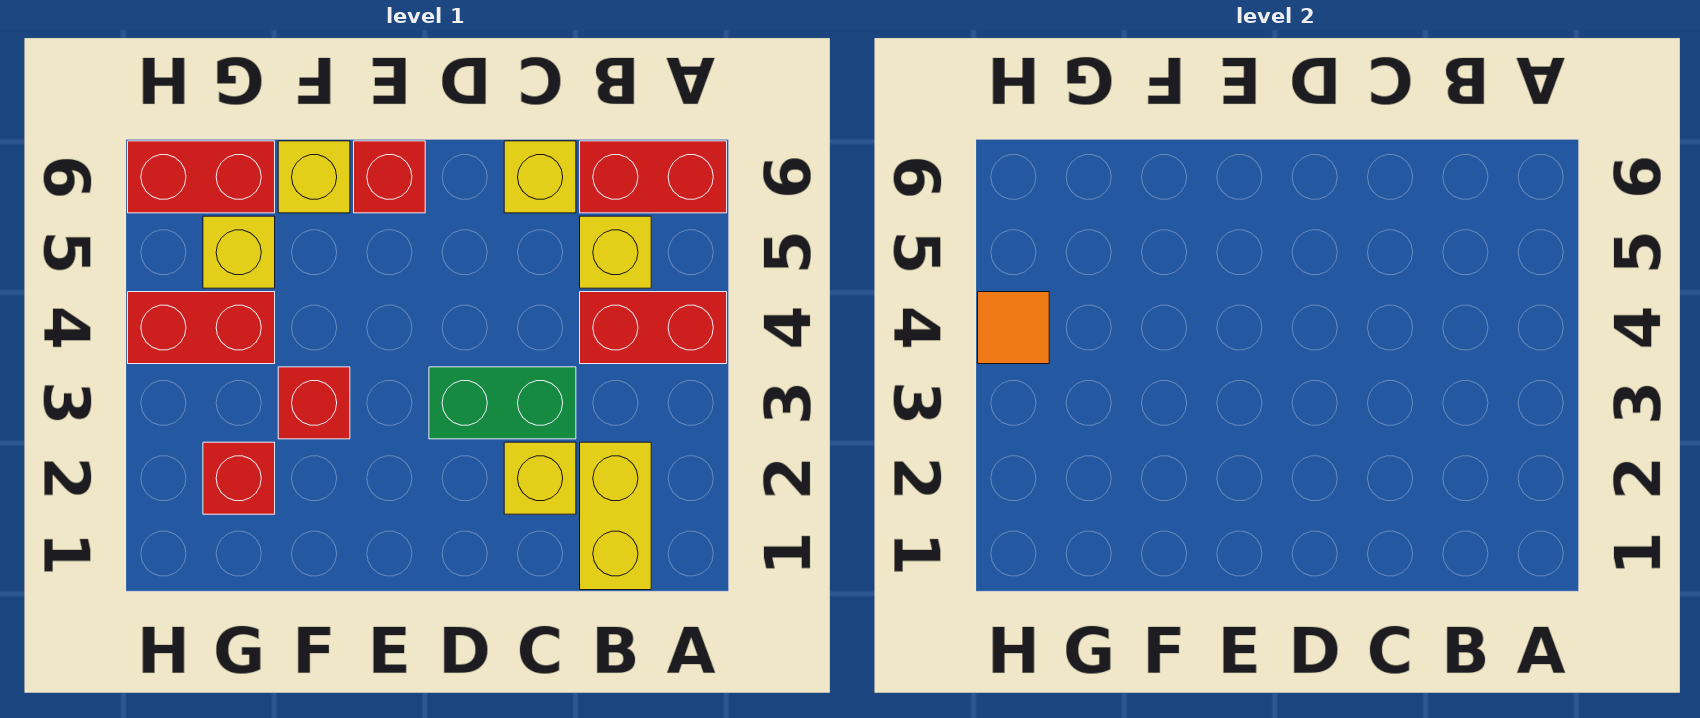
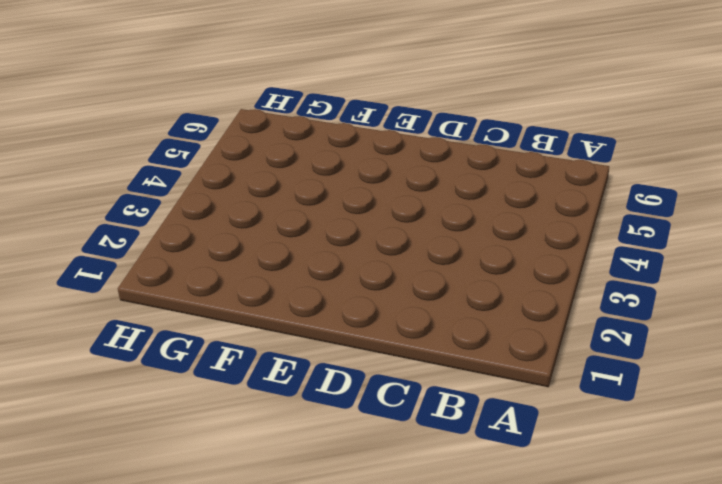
none -> red brick A4:B4 level 1
none -> red brick A6:B6 level 1
none -> yellow brick B1:B2 level 1

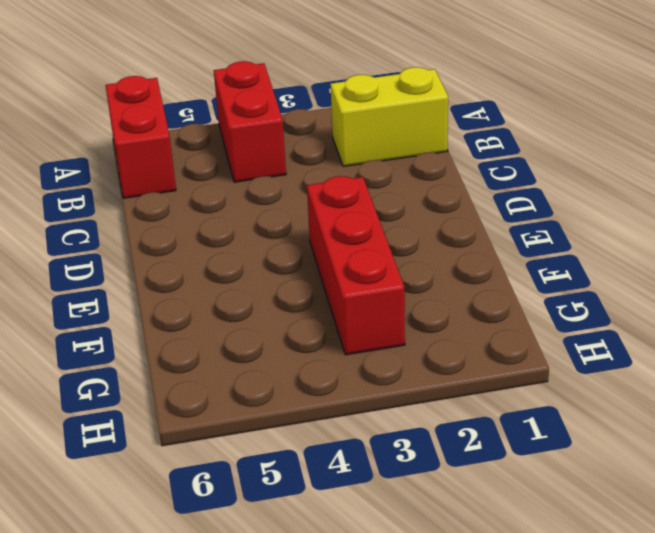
red brick E3:G3 level 1 -> red brick F3 level 1
none -> yellow brick B5 level 1
none -> yellow brick C2 level 1
none -> green brick C3:D3 level 1

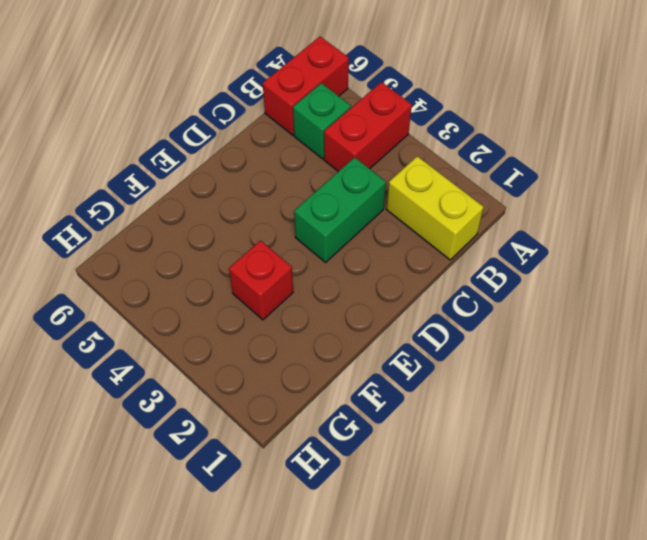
green brick B5 level 1 -> yellow brick B5 level 1
none -> yellow brick C2 level 1
none -> yellow brick C6 level 1
none -> red brick E6 level 1

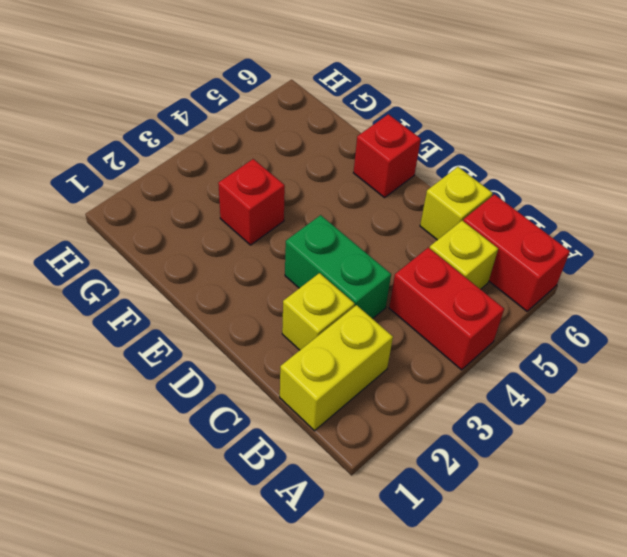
none -> yellow brick F6 level 1
none -> red brick G2 level 1
none -> red brick G4:H4 level 1

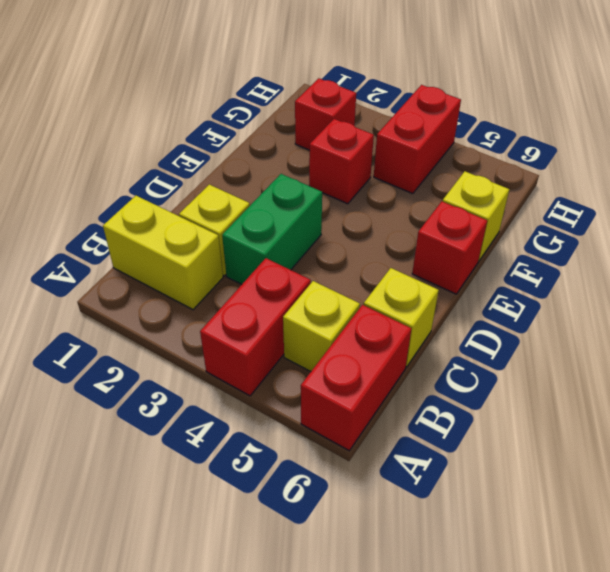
none -> yellow brick G5 level 1
none -> red brick G6:H6 level 1
none -> orange tile H4 level 2

